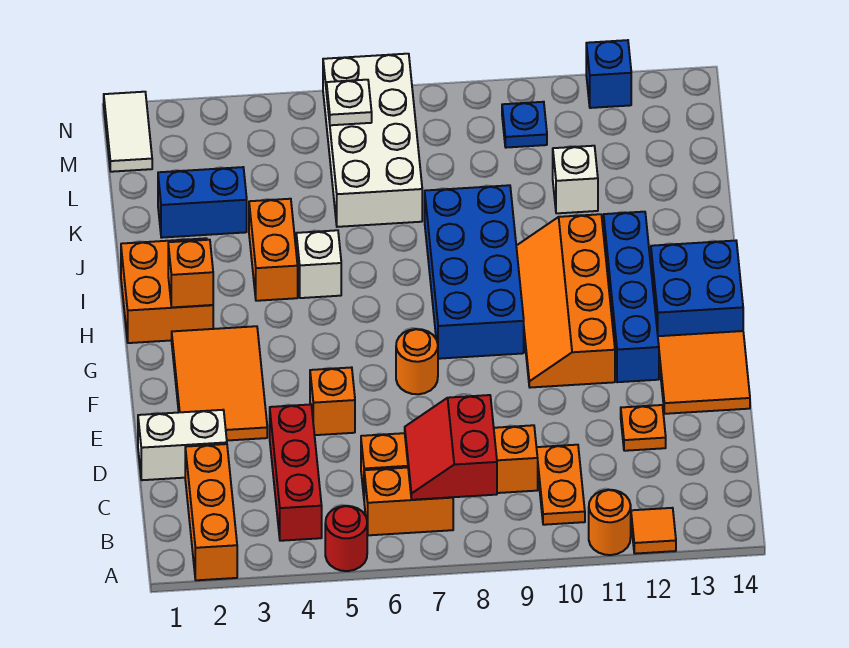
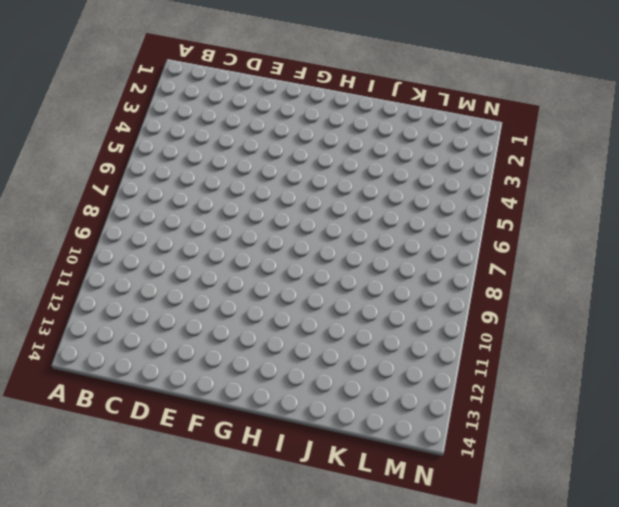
none -> orange brick A2:C2 level 1
none -> red round brick A5 level 1
none -> orange round brick A11 level 1
none -> orange tile A12 level 1

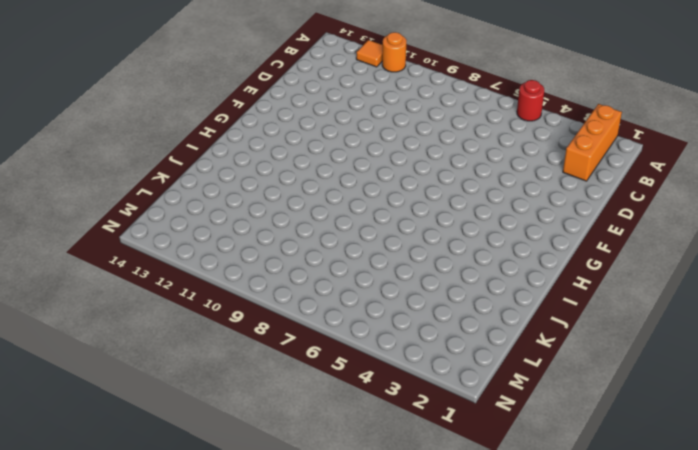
none -> red brick B4:D4 level 1
none -> orange brick B6:B7 level 1
none -> orange plate B10:C10 level 1
none -> orange brick C6:C9 level 1

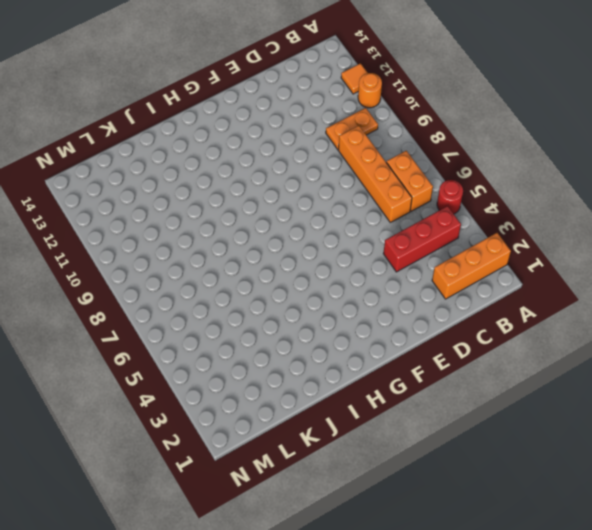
none -> white brick D1:D2 level 1
none -> orange plate D12 level 1
none -> orange tile E2:G3 level 1
none -> orange brick E5 level 1

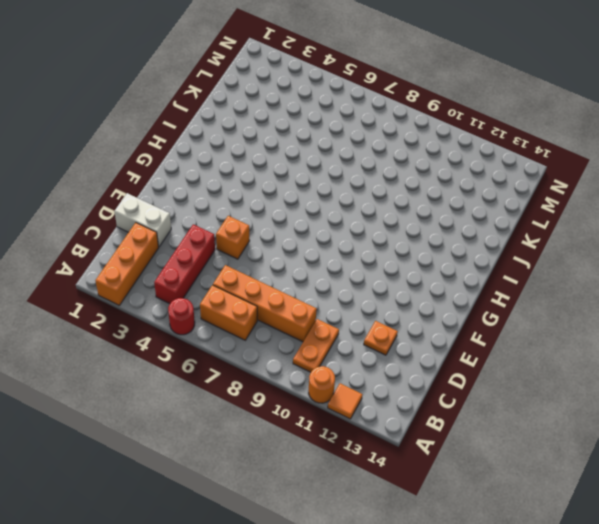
none -> orange tile E2:G3 level 1
none -> orange tile E13:F14 level 1
none -> orange round brick F7 level 1
none -> orange slope F10:I11 level 1 top 11

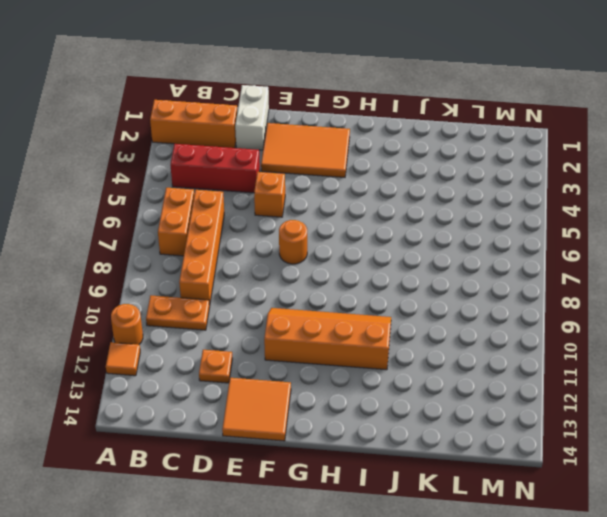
none -> red round brick A5 level 1
none -> blue brick F12:I12 level 1
none -> blue brick G8:J9 level 1
none -> blue brick G13:H14 level 1

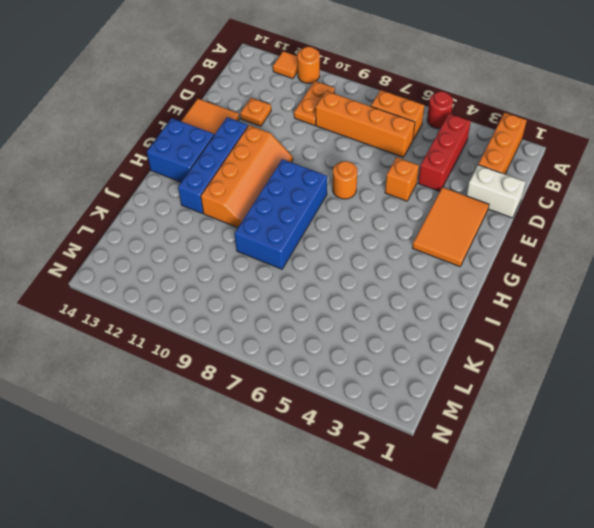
none -> orange brick H1:I2 level 1
none -> orange brick I4:J4 level 1
none -> white brick I5 level 1
none -> blue brick K2:K3 level 1

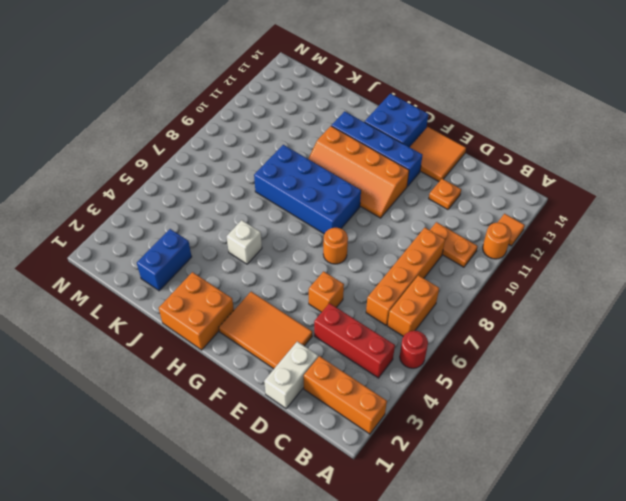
none -> orange brick I4:J4 level 1
none -> white brick K6:N7 level 1
none -> white brick K11 level 1
none -> white tile M1:N1 level 1

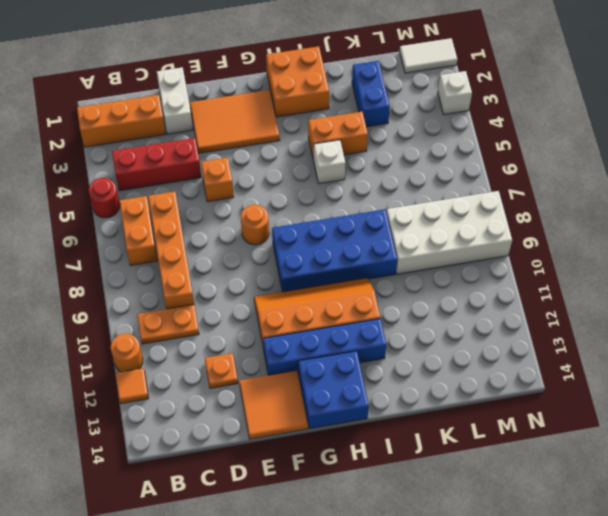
white brick K8:N9 level 1 -> white brick K6:N7 level 1
white brick N3 level 1 -> white brick K11 level 1
none -> blue plate M10 level 1
none -> blue brick N12 level 1
none -> red slope B7:C8 level 2 top 8
none -> orange brick H2 level 2

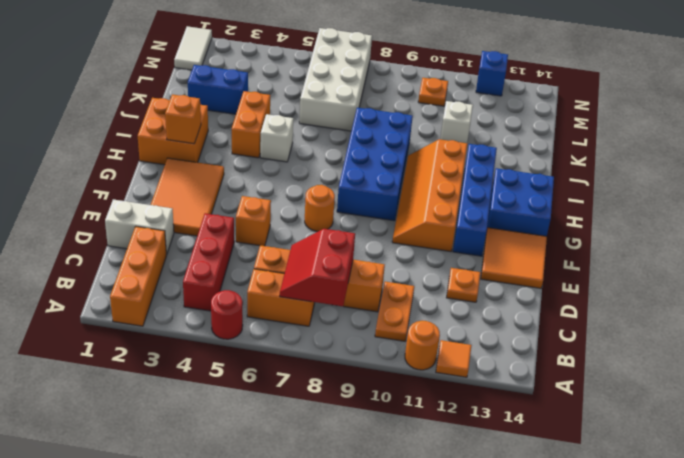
orange plate M10 level 1 -> blue plate M10 level 1
none -> white plate M6 level 2

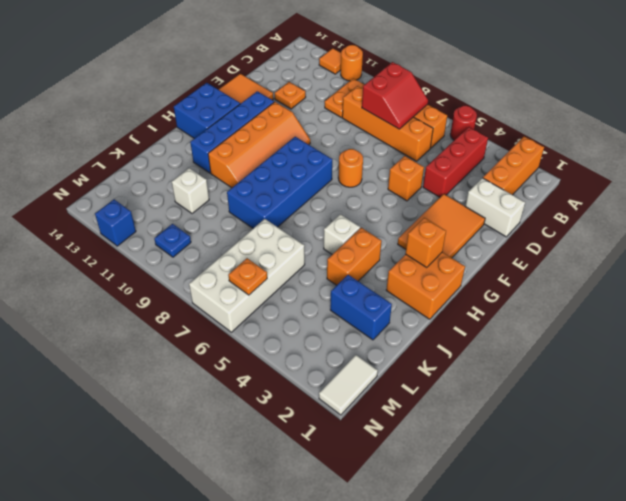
orange plate M6 level 2 -> white plate M6 level 2

